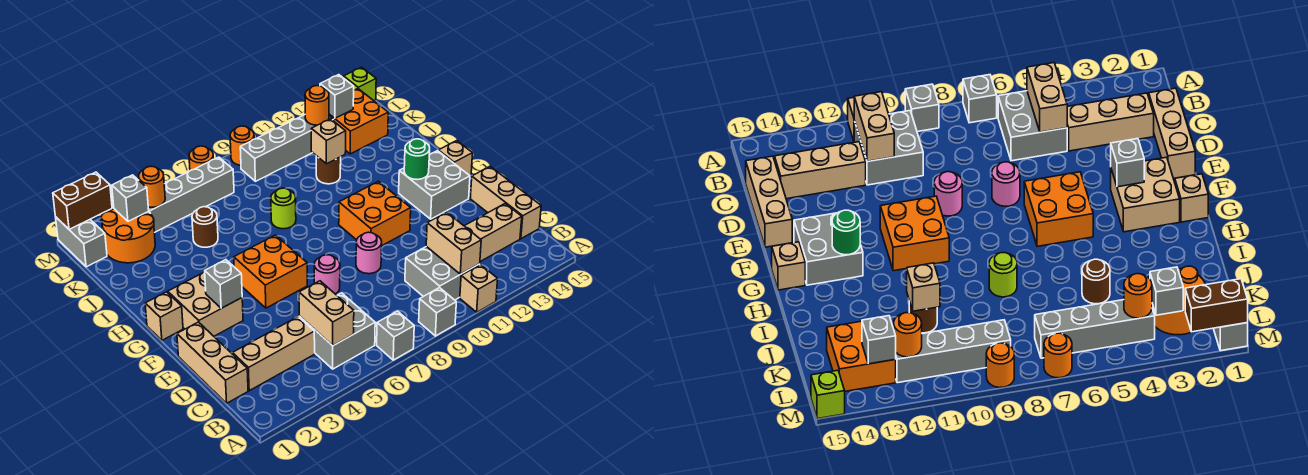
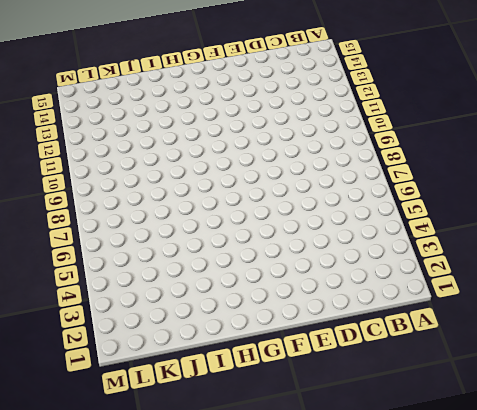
none -> grey brick A7 level 1
none -> grey brick A9 level 1
none -> tan brick A11 level 1
none -> grey brick B5:C6 level 1

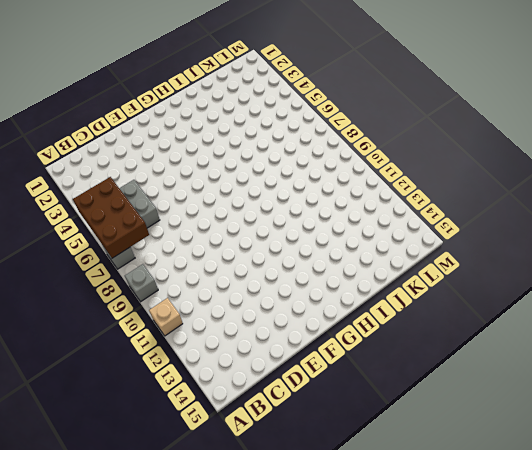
brown brick A5:B7 level 2 -> tan brick B5:C5 level 2
none -> grey brick B10:C11 level 1
none -> tan brick C1:E1 level 1
none -> tan brick C2:C4 level 1
none -> tan brick C12:C14 level 1

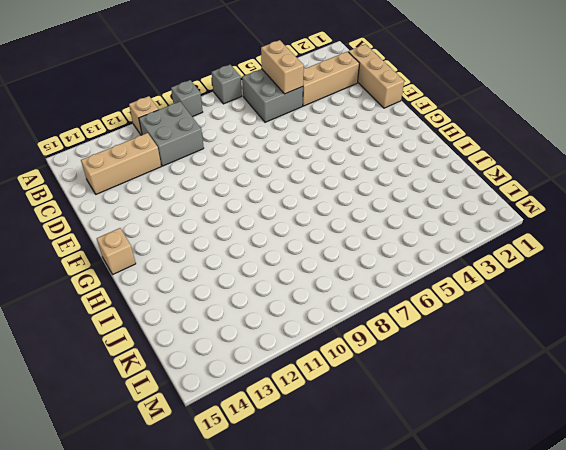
none -> tan brick C15:E15 level 1
none -> pink round brick E7 level 1
none -> pink round brick E9 level 1
none -> tan brick F2:G3 level 1

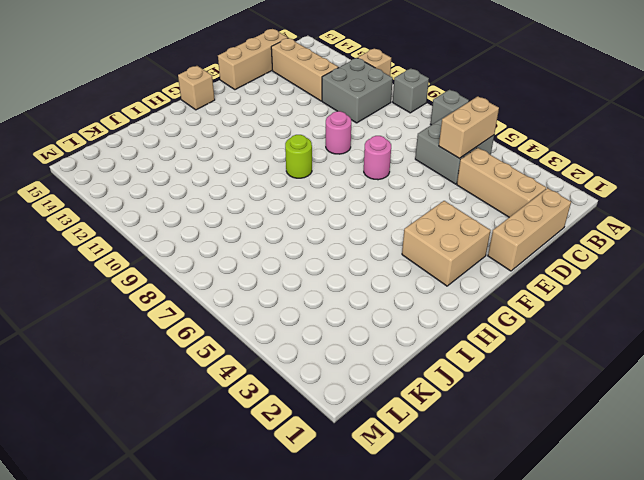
lime round brick G9 level 1 -> lime round brick I8 level 1
none -> orange brick F5:G6 level 1
none -> orange brick F10:G11 level 1
none -> grey brick F13:G14 level 1
none -> tan brick G1 level 1

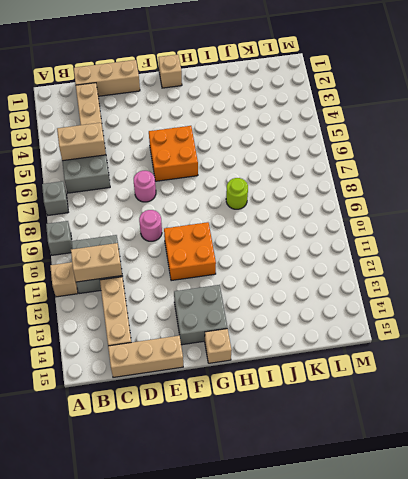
none -> tan brick F2:G3 level 1
none -> brown round brick J5 level 1
none -> brown round brick J11 level 1
none -> orange round brick K2:L3 level 1

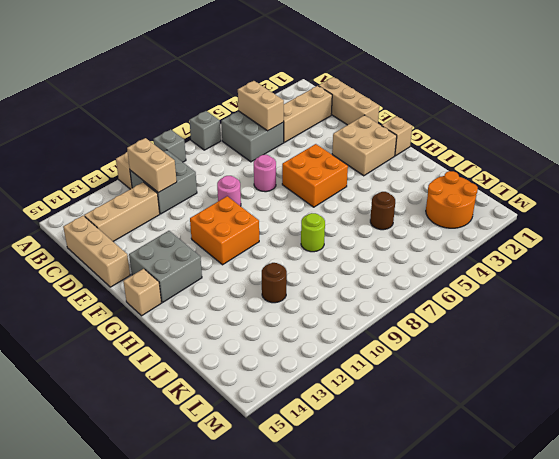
none -> orange brick K13:L14 level 1
none -> grey brick L1:M1 level 1
none -> grey brick L4:L7 level 1
none -> grey brick L9:L12 level 1

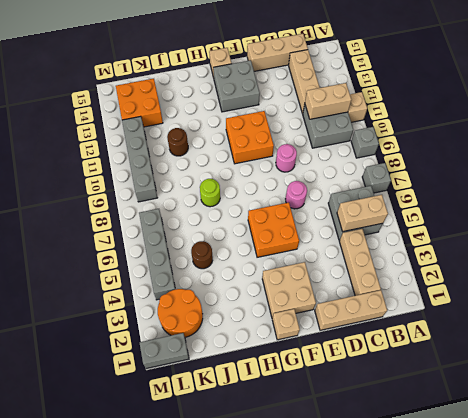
none -> orange round brick M7 level 1
none -> orange round brick M9 level 1
none -> lime brick M15 level 1
none -> grey brick F3 level 2

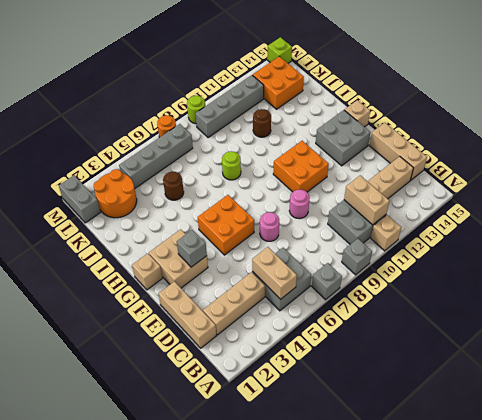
lime round brick M9 level 1 -> orange round brick M9 level 1
none -> green round brick G13 level 2
none -> tan brick J11 level 2
none -> grey brick L3 level 2
none -> orange round brick L4 level 2

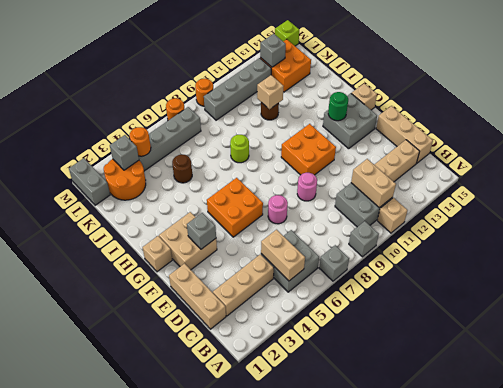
none -> orange round brick L12 level 2
none -> brown brick M1:M2 level 2

